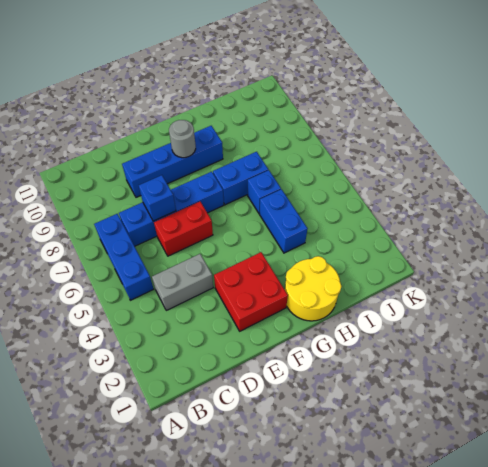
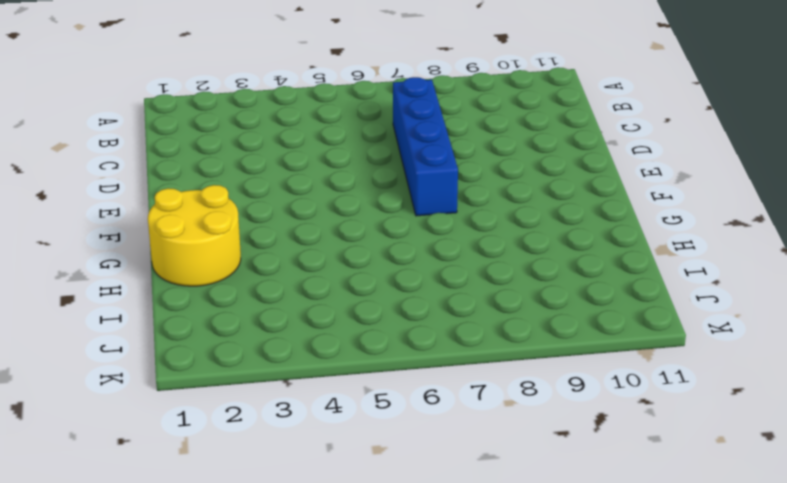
none -> blue brick B5:B7 level 1
none -> grey brick C4:D4 level 1
none -> red brick D6:E6 level 1

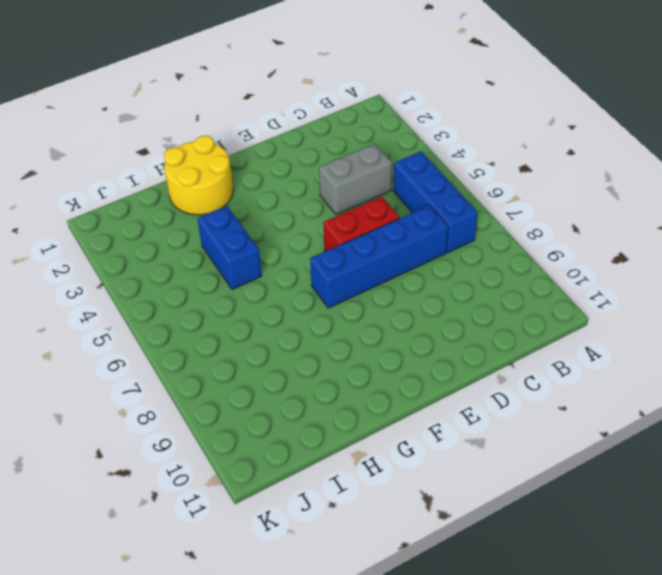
none -> blue brick D9:G9 level 1
none -> red brick E2:F3 level 1
none -> blue brick G7:H7 level 1

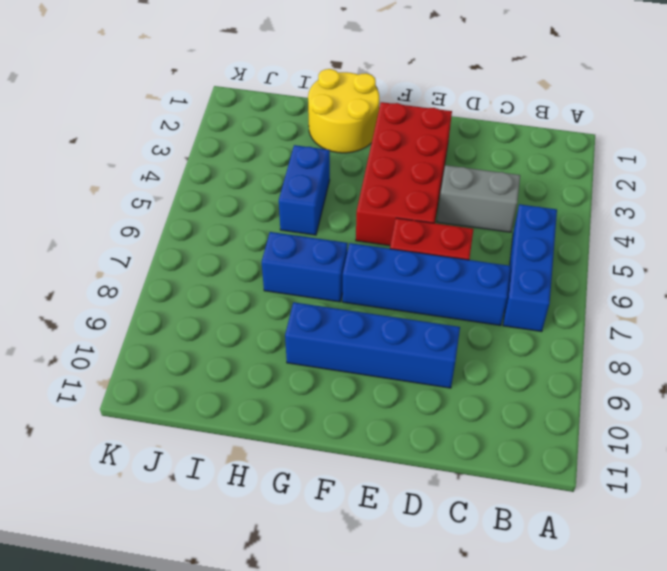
red brick E2:F5 level 1 -> red brick E2:F3 level 1
none -> blue brick H6 level 1
none -> blue brick D7 level 2
none -> grey round brick F9 level 2

